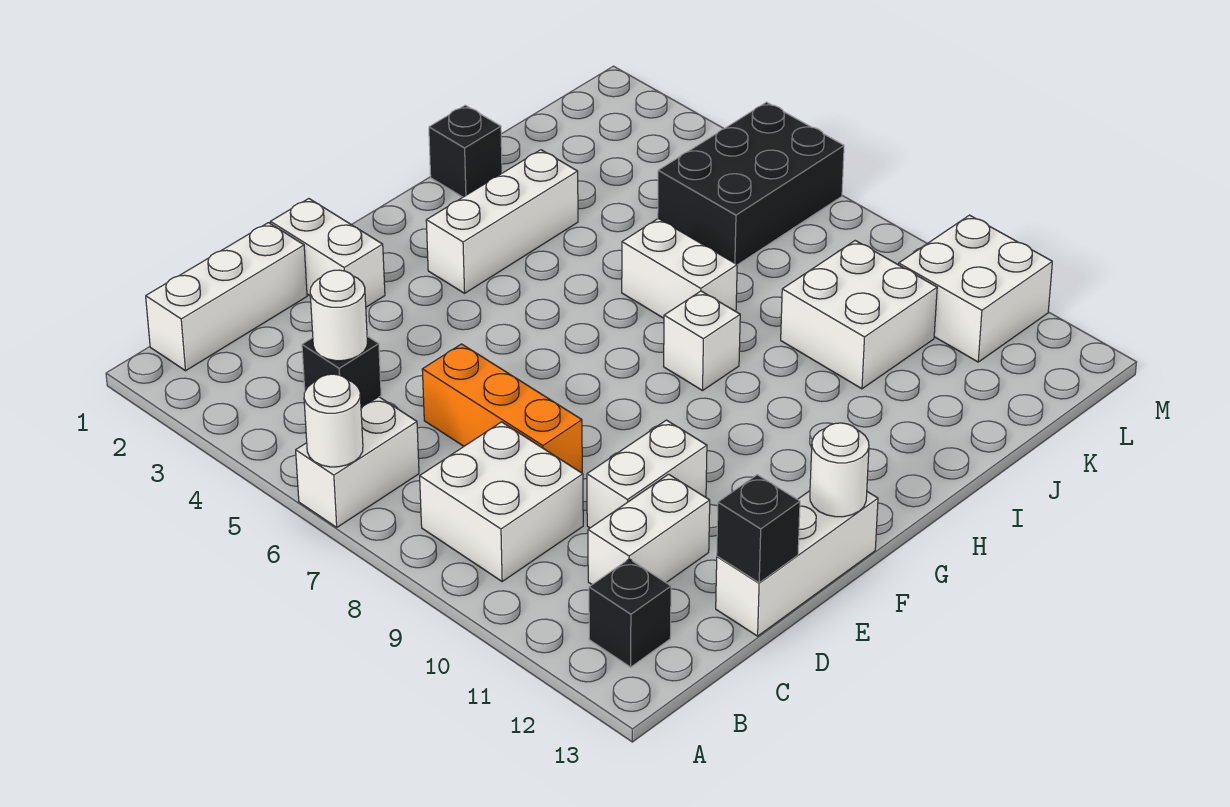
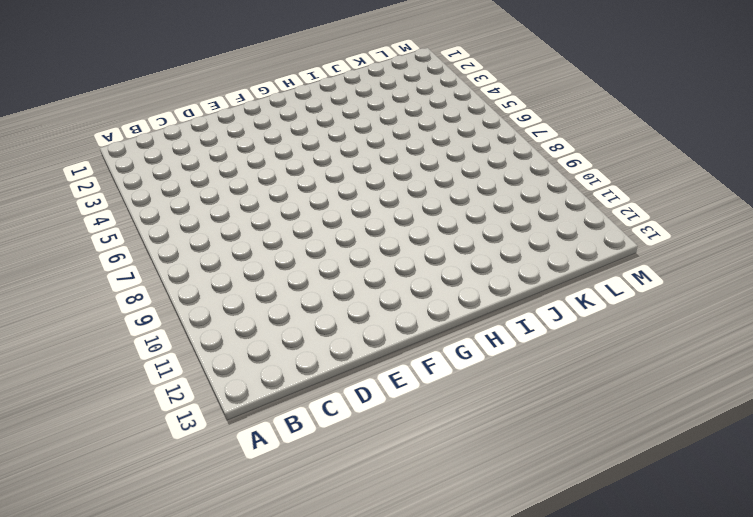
none -> white brick A6:B6 level 1
none -> white brick B1:D1 level 1
none -> white brick B8:C9 level 1

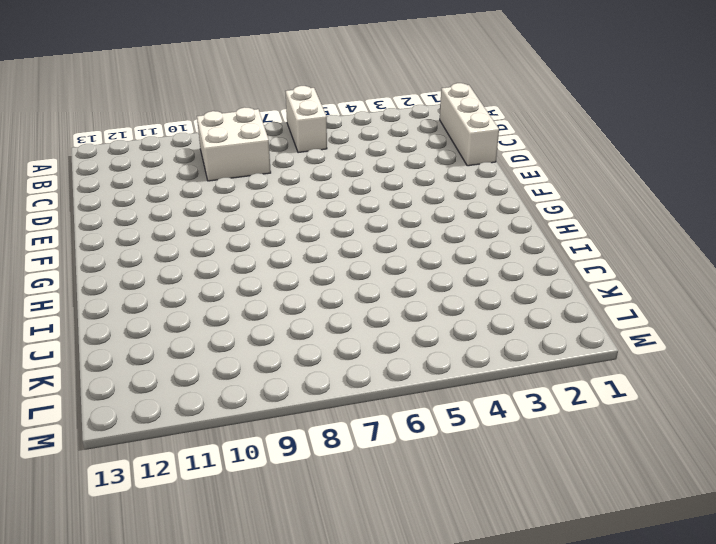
none -> black brick B12 level 1
none -> black brick C4 level 1
none -> white brick C11:D11 level 1

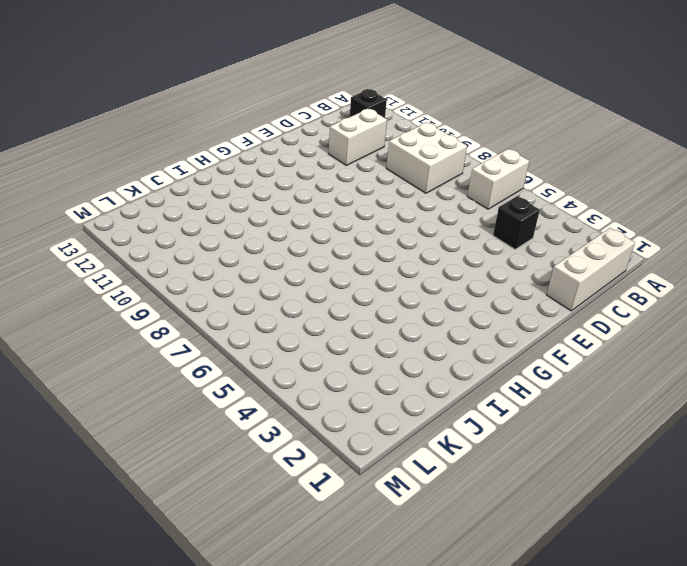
none -> orange brick D6:D8 level 1
none -> white brick D10:E10 level 1
none -> white brick D13:F13 level 1

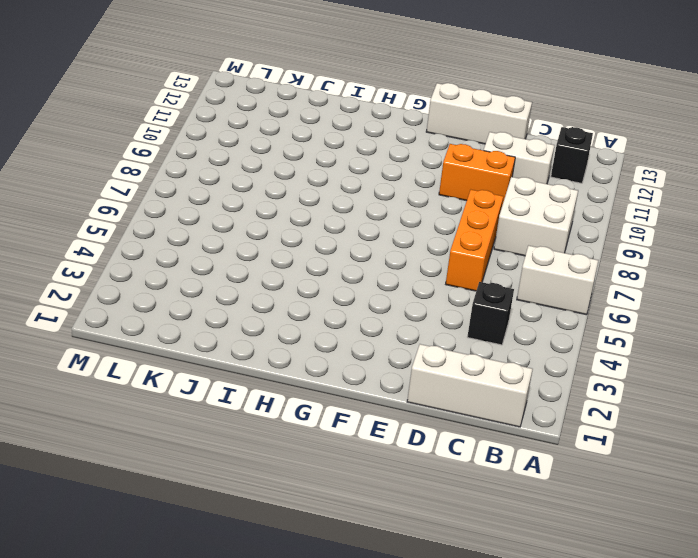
orange brick D10:E10 level 1 -> white brick D10:E10 level 1
none -> white brick E1:E2 level 1
none -> white brick G3:I3 level 1
none -> white brick H8 level 1

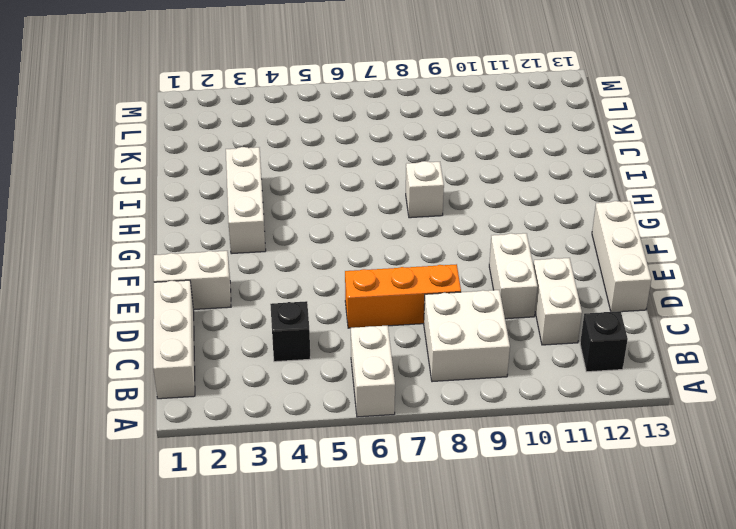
none -> black brick I1 level 1
none -> white brick I6:I7 level 1
none -> white brick J9:K10 level 1

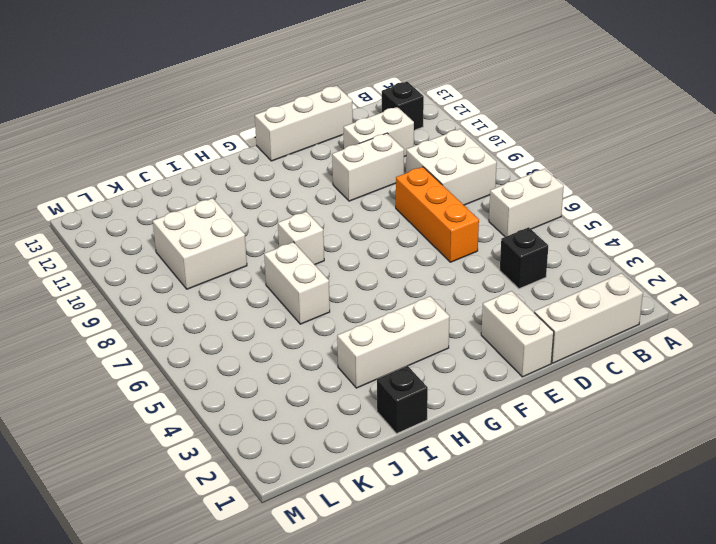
none -> black brick K5:M6 level 1
none -> white brick L10:M11 level 1
none -> white round brick A6 level 2

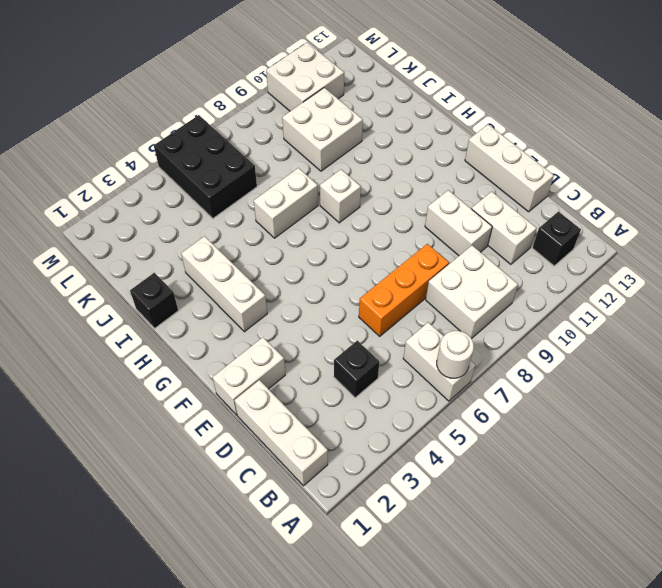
none -> white round brick C4 level 2
none -> black brick D13 level 2
none -> white round brick F13 level 2

